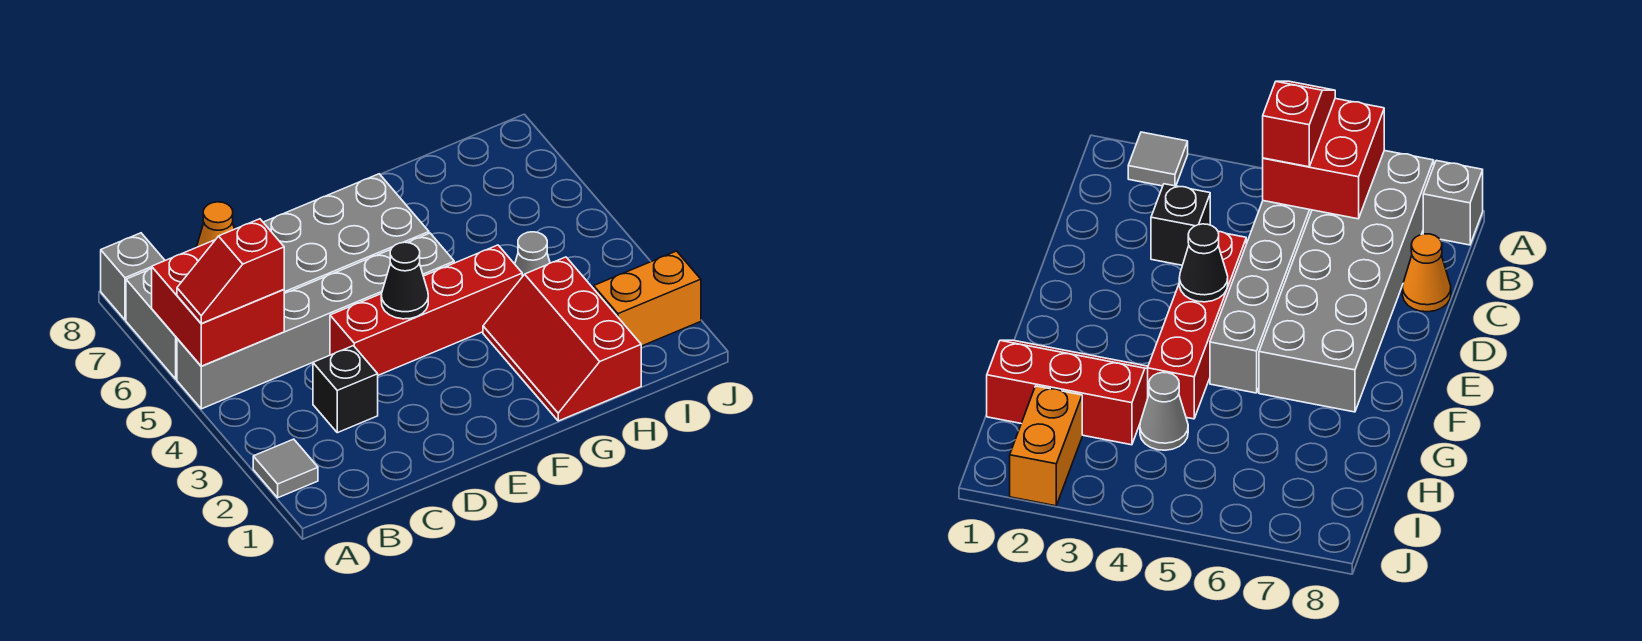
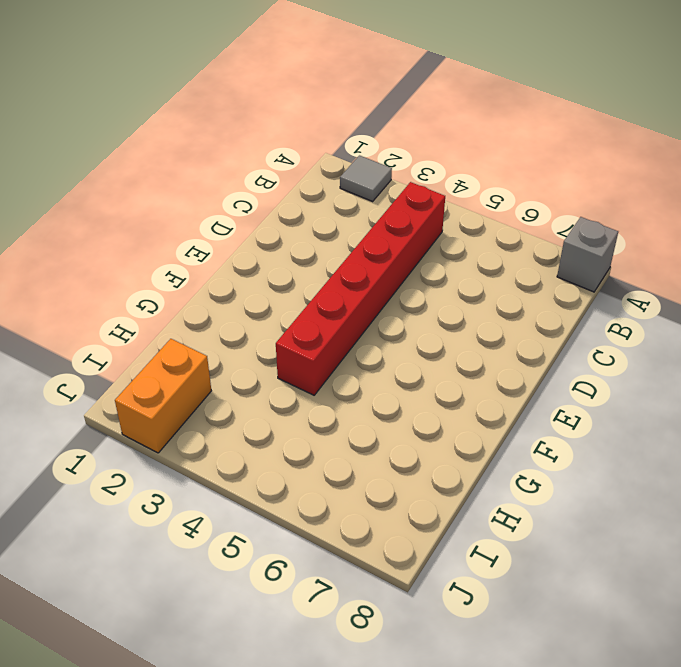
red brick B4:G4 level 1 -> red brick D4:G4 level 1
none -> grey brick A5:F5 level 1
none -> grey brick A6:F7 level 1
none -> black brick C3 level 1

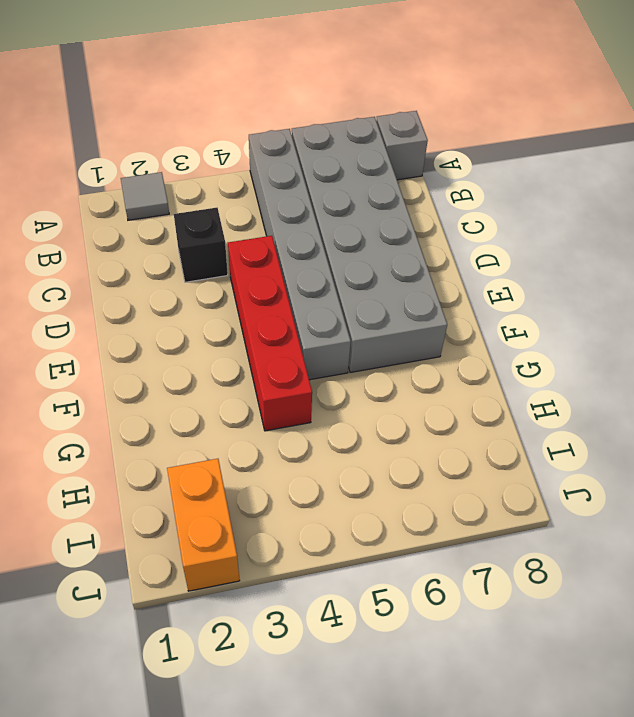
none -> orange cone C8 level 1
none -> red slope G1:H3 level 1 top H
none -> grey cone H4 level 1

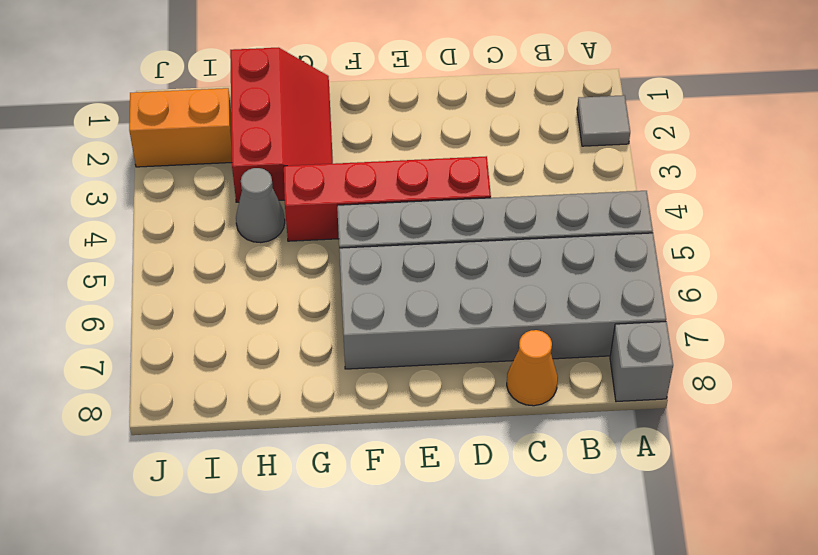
none -> black brick C3 level 1
none -> red brick A5:B6 level 2
none -> black cone E4 level 2

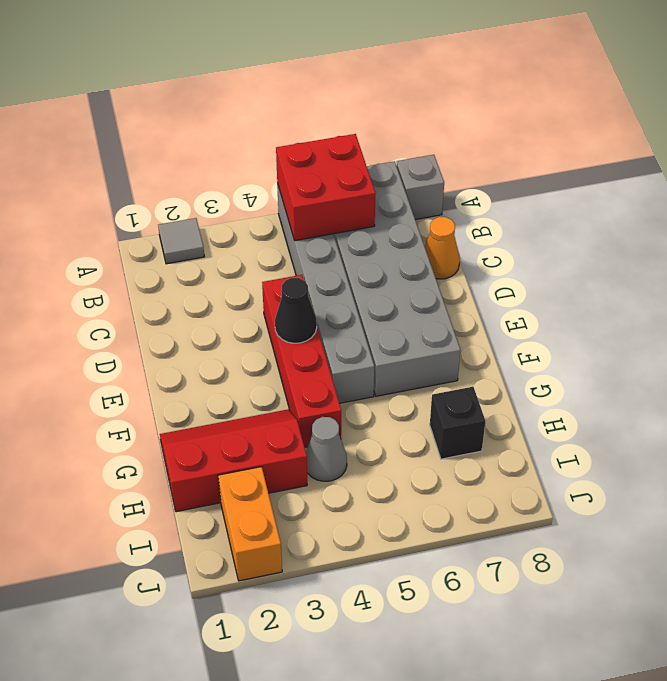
black brick H7 level 1 -> black brick C3 level 1
none -> red slope A5:B5 level 3 top B

